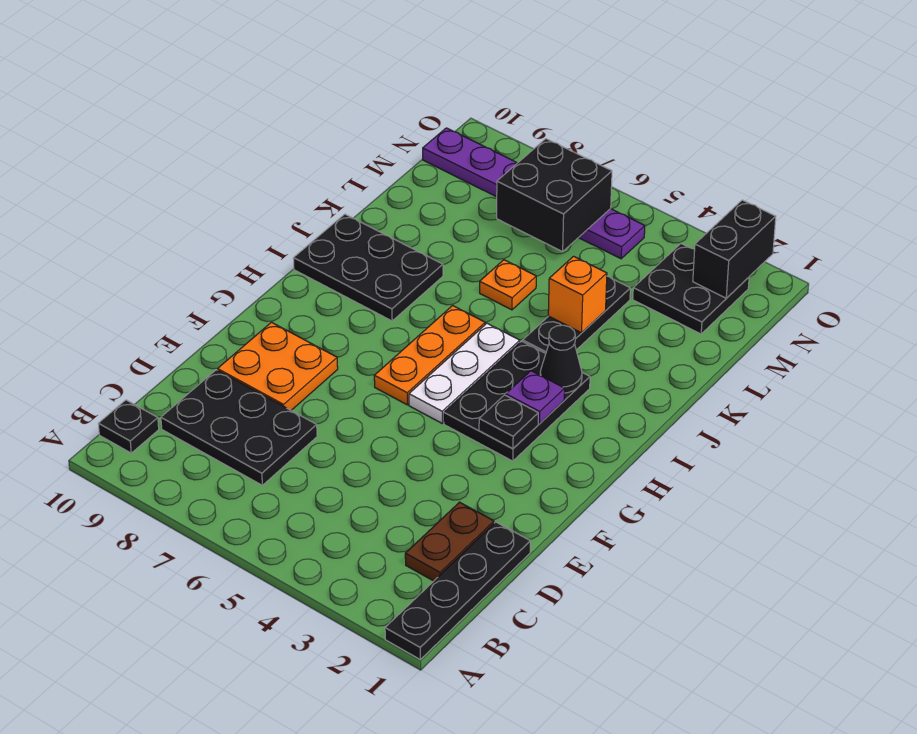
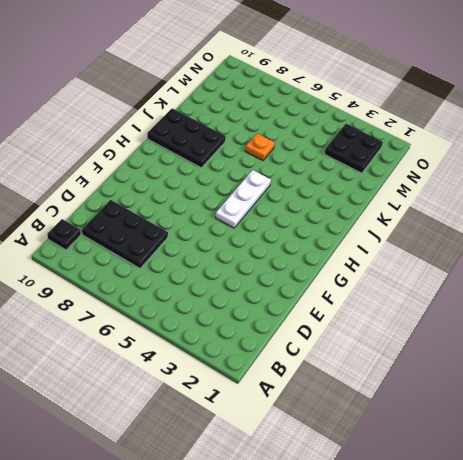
none -> black plate A1:D1 level 1
none -> brown plate C2:D2 level 1
none -> orange plate E8:F9 level 1

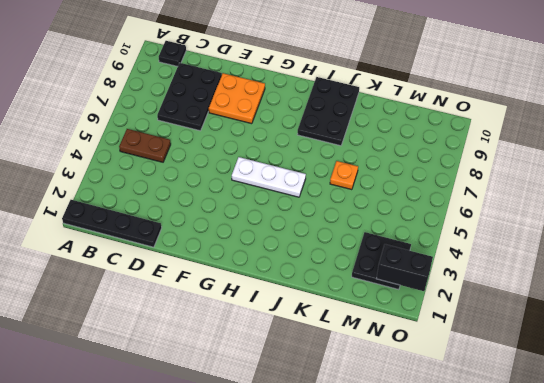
brown plate B5:C5 level 1 -> brown plate C2:D2 level 1
none -> black plate G3:I4 level 1
none -> orange plate G6:I6 level 1
none -> black plate J4:L4 level 1

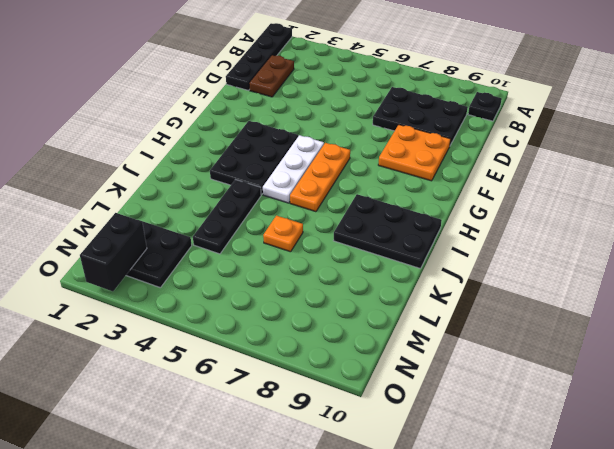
none -> purple plate N5:N10 level 1
none -> black plate G3 level 2
none -> purple plate H3 level 2

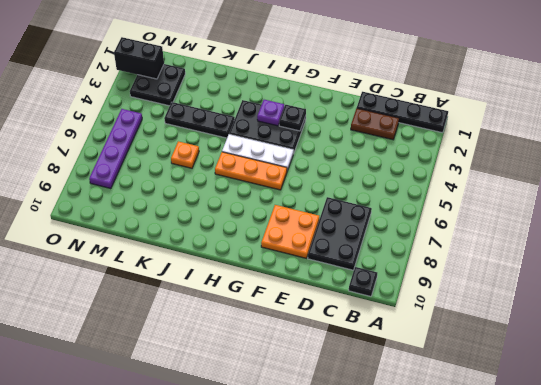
purple plate N5:N8 level 1 -> purple plate N5:N10 level 1
none -> black plate I8:J10 level 1
none -> black cone I3 level 2
none -> orange brick K4 level 2

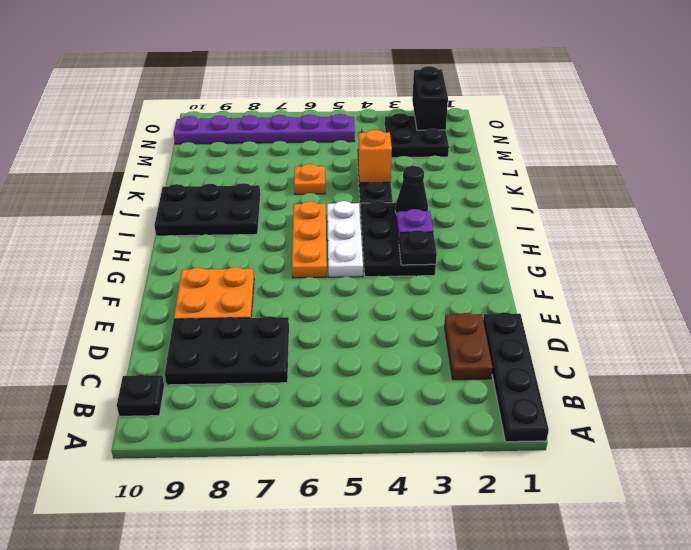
none -> black brick M6:N7 level 2

